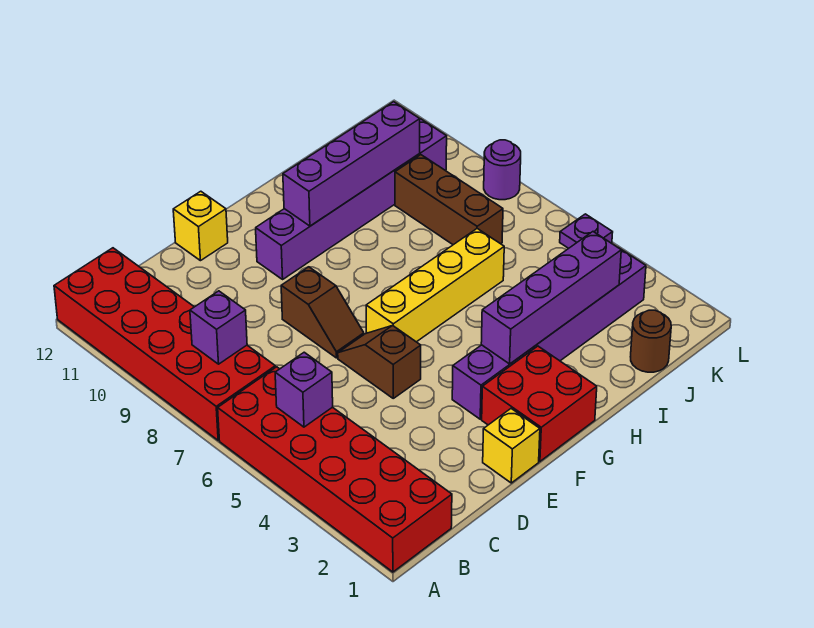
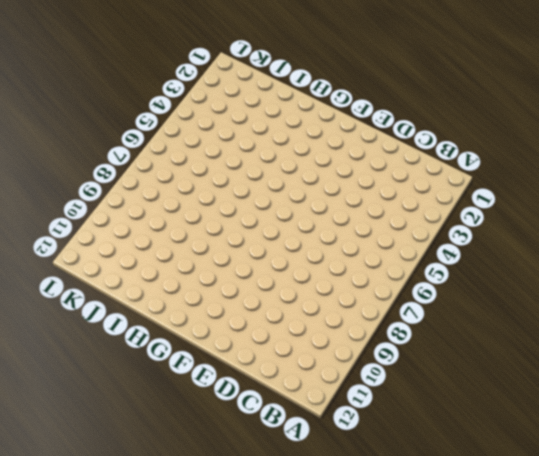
none -> red brick A1:B6 level 1
none -> red brick A7:B12 level 1
none -> yellow brick E1 level 1

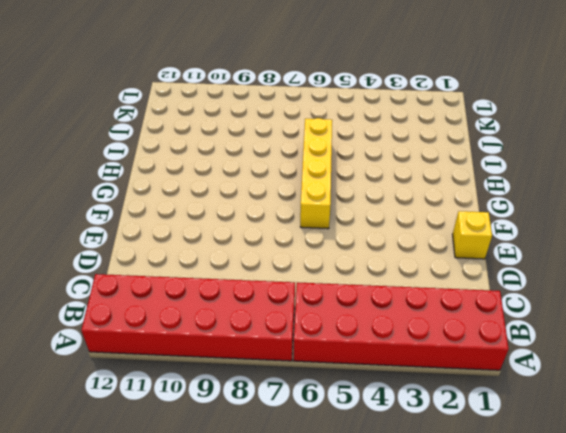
none -> brown slope E5:E6 level 1 top 5
none -> brown slope E7:E8 level 1 top 8
none -> yellow brick E12 level 1

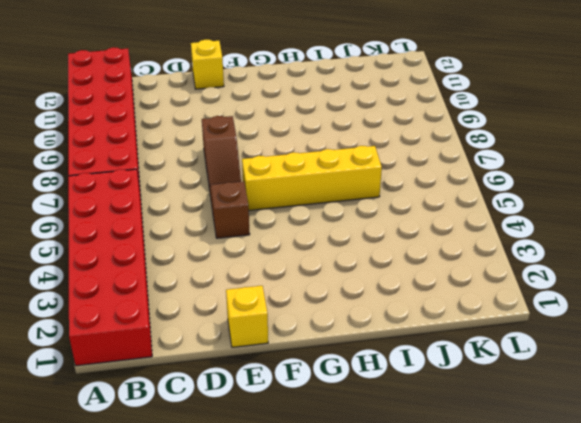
none -> red brick F1:G2 level 1
none -> purple brick F3:K3 level 1
none -> purple brick F10:K10 level 1

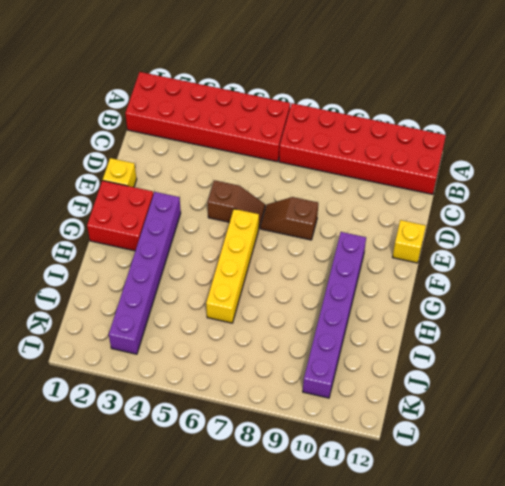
none -> brown round brick J1 level 1
none -> brown brick J7:J9 level 1
none -> purple plate L5 level 1

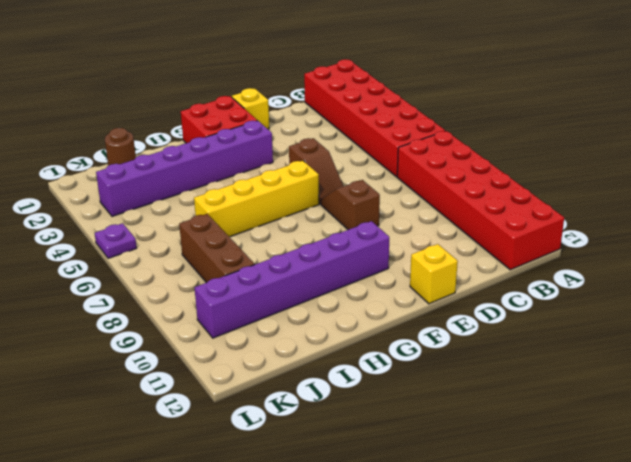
none -> purple round brick L8 level 1
none -> purple brick B5 level 2
none -> purple brick B8 level 2

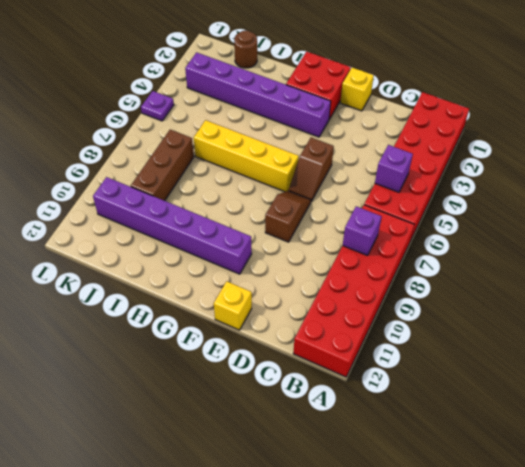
none -> purple round brick L8 level 1
none -> purple brick G3:J3 level 2
none -> purple brick G10:J10 level 2

